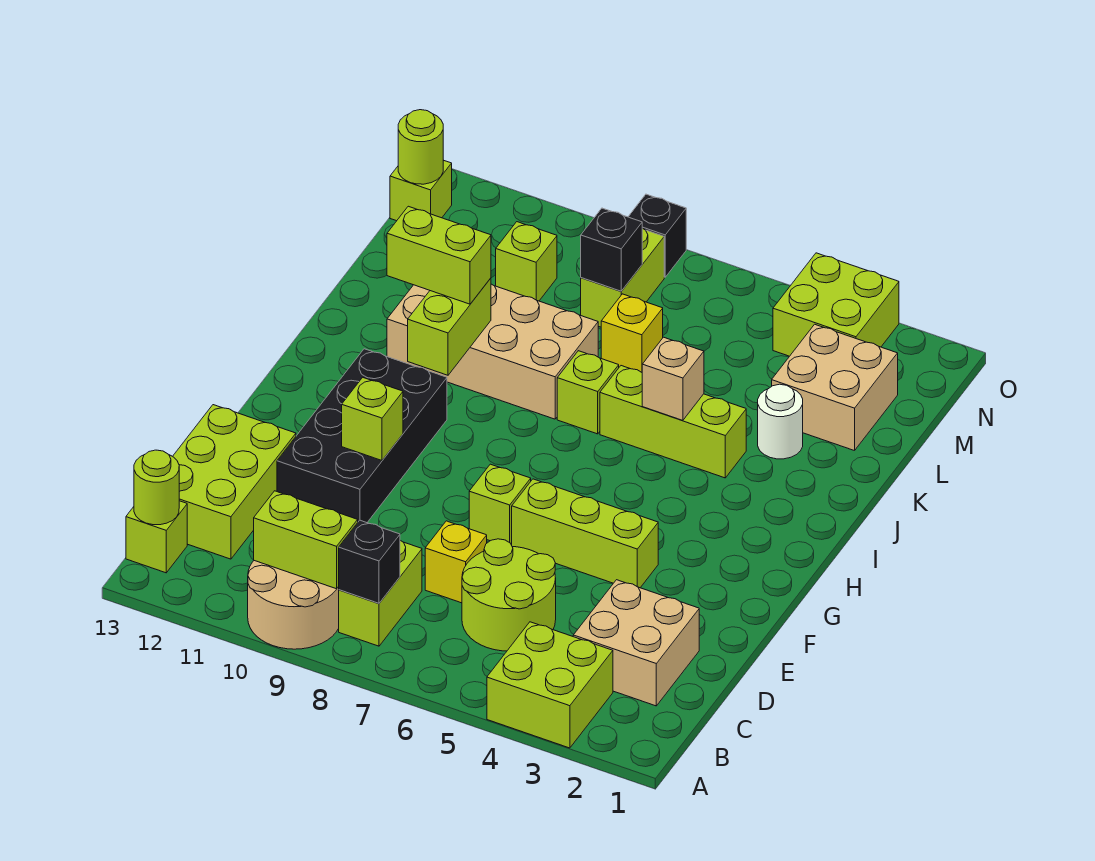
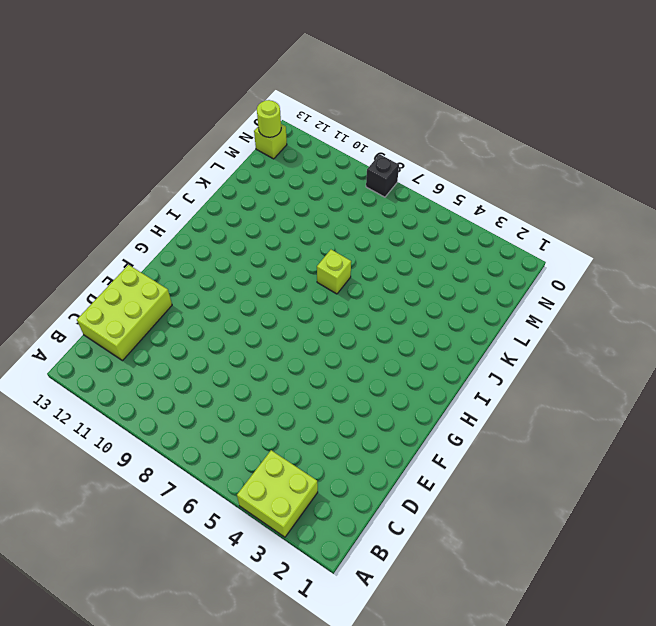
none -> tan round brick A9:B10 level 1
none -> lime brick B8:C8 level 1
none -> lime brick B13 level 1
none -> tan brick C2:D3 level 1

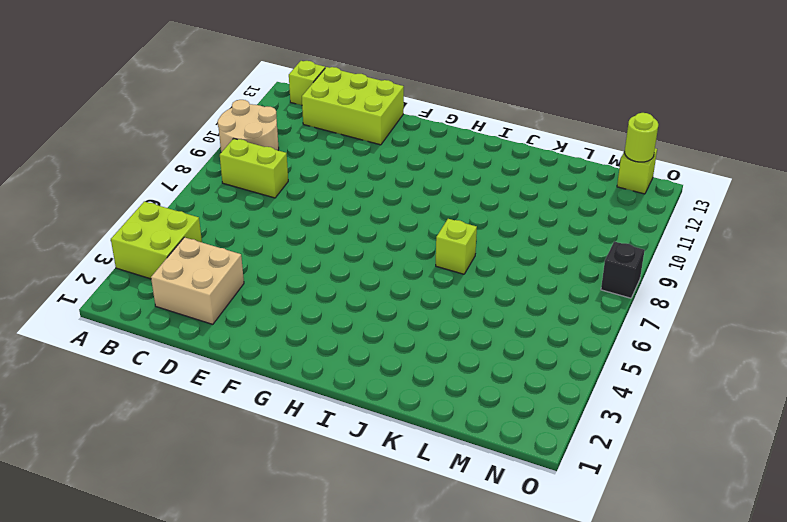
none -> lime round brick C5:D6 level 1
none -> yellow brick D7 level 1
none -> black brick E10:H11 level 1
none -> lime brick F4:F6 level 1

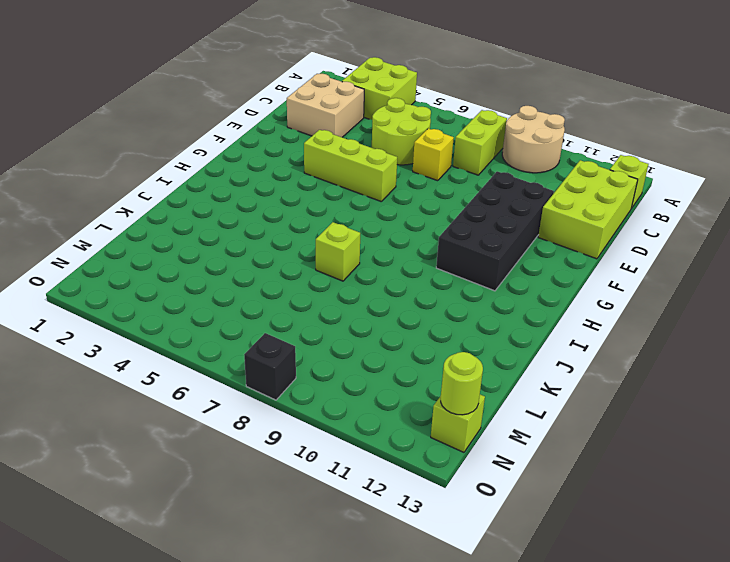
none -> lime brick F7 level 1
none -> lime brick J4:J6 level 1
none -> tan brick J8:K11 level 1
none -> white round brick K3 level 1

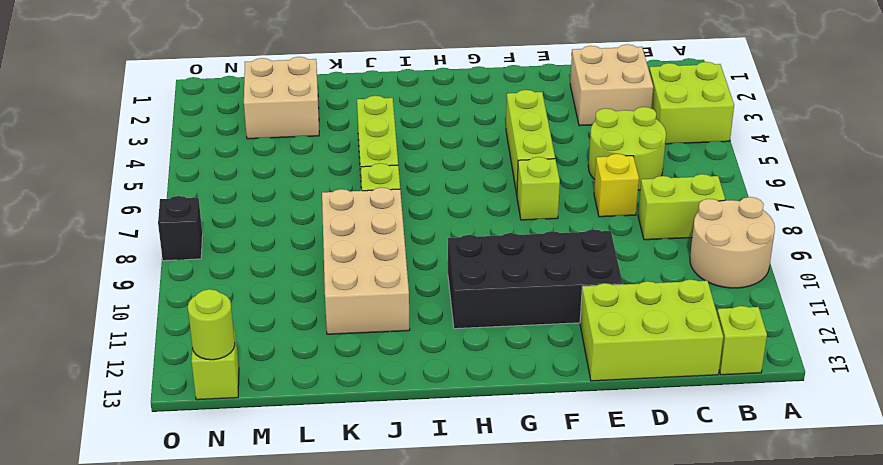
none -> white round brick K3 level 1
none -> yellow brick L7 level 1
none -> lime brick M8:N8 level 1
none -> lime brick M10 level 1

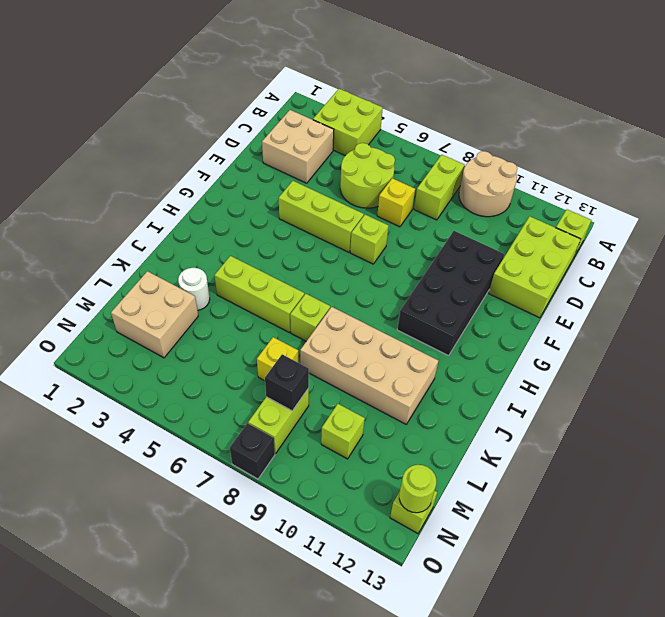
none -> lime brick N3:O4 level 1
none -> black brick B8 level 2
none -> lime brick B9:B10 level 2
none -> lime round brick B13 level 2

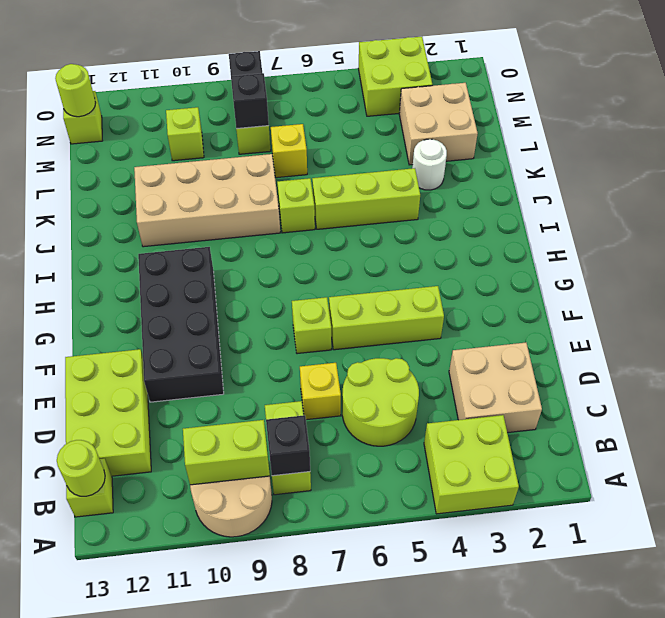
none -> lime brick F10 level 2
none -> lime brick I10:J10 level 2
none -> tan brick J5 level 2
none -> lime brick J10:J11 level 3

